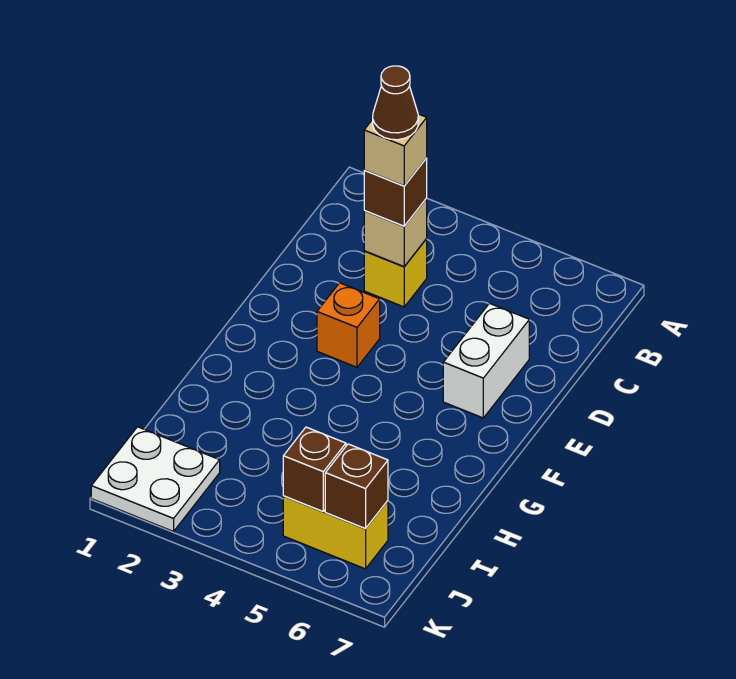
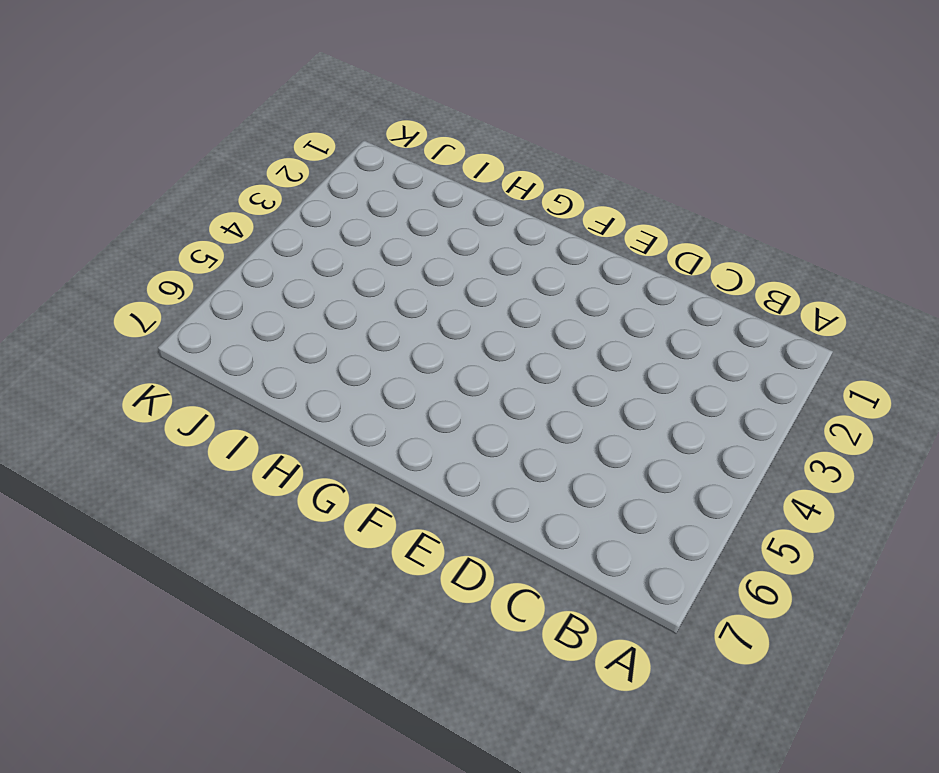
none -> yellow brick C3 level 1
none -> white brick D6:E6 level 1

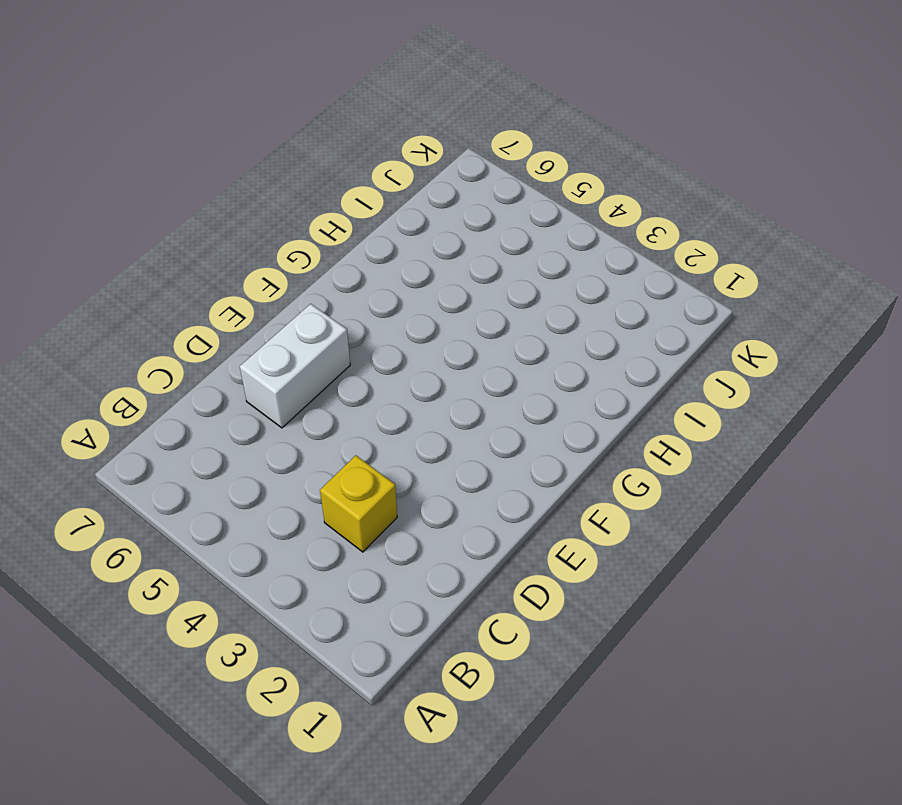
none -> orange brick E3 level 1
none -> white plate J1:K2 level 1

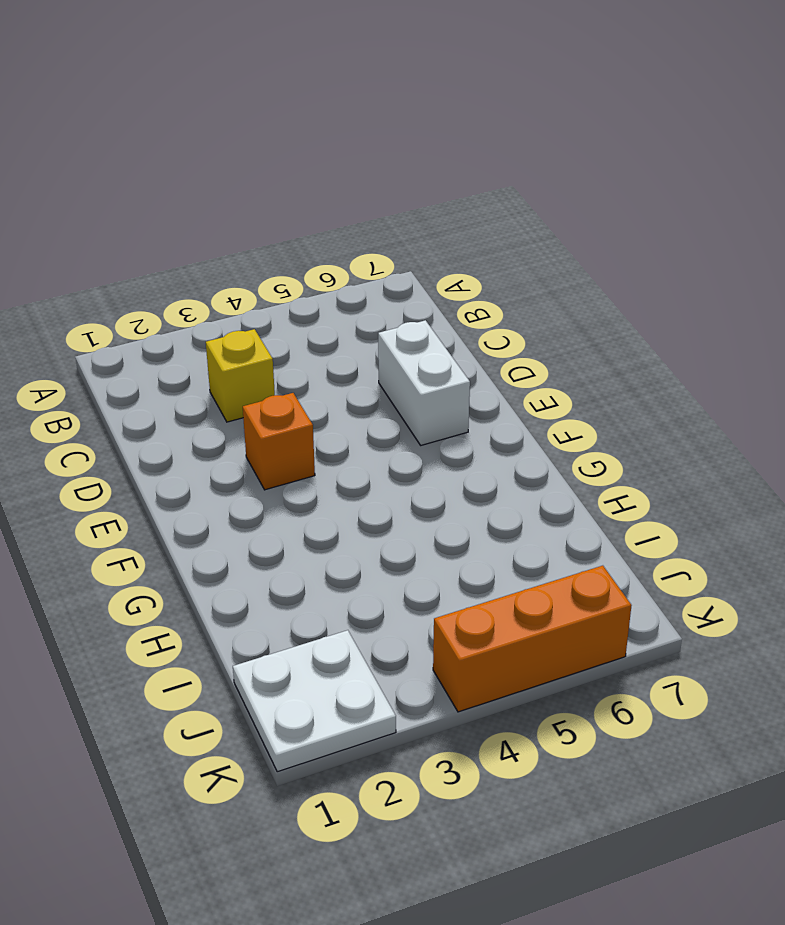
orange brick K4:K6 level 1 -> none
none -> yellow brick J5:J6 level 1
none -> tan brick C3 level 2

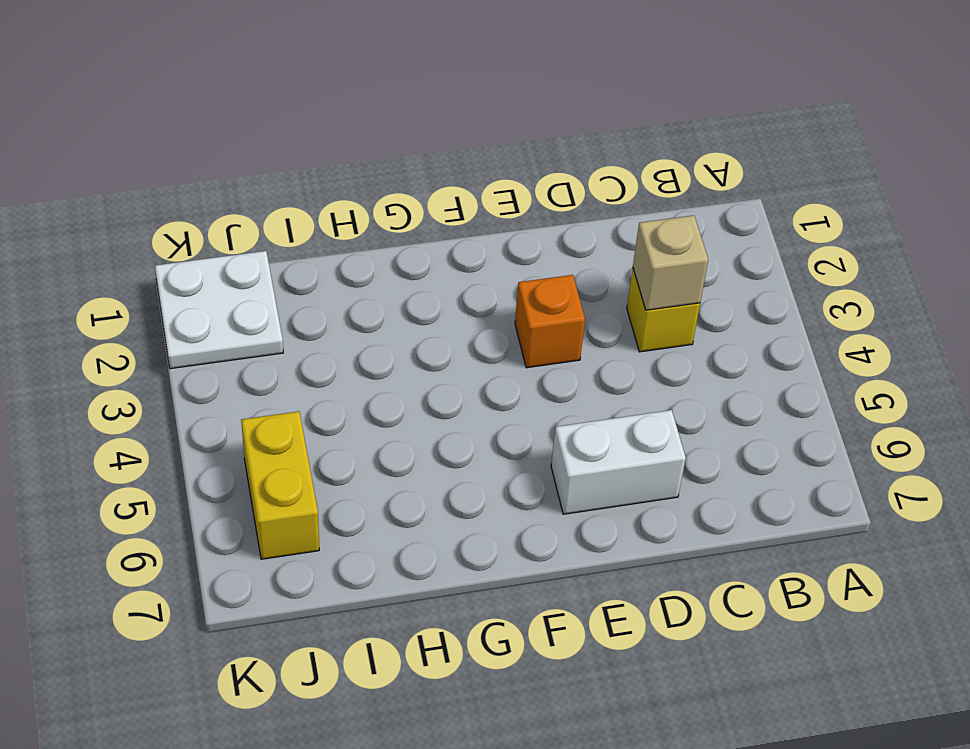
none -> brown brick J5 level 2
none -> brown brick J6 level 2

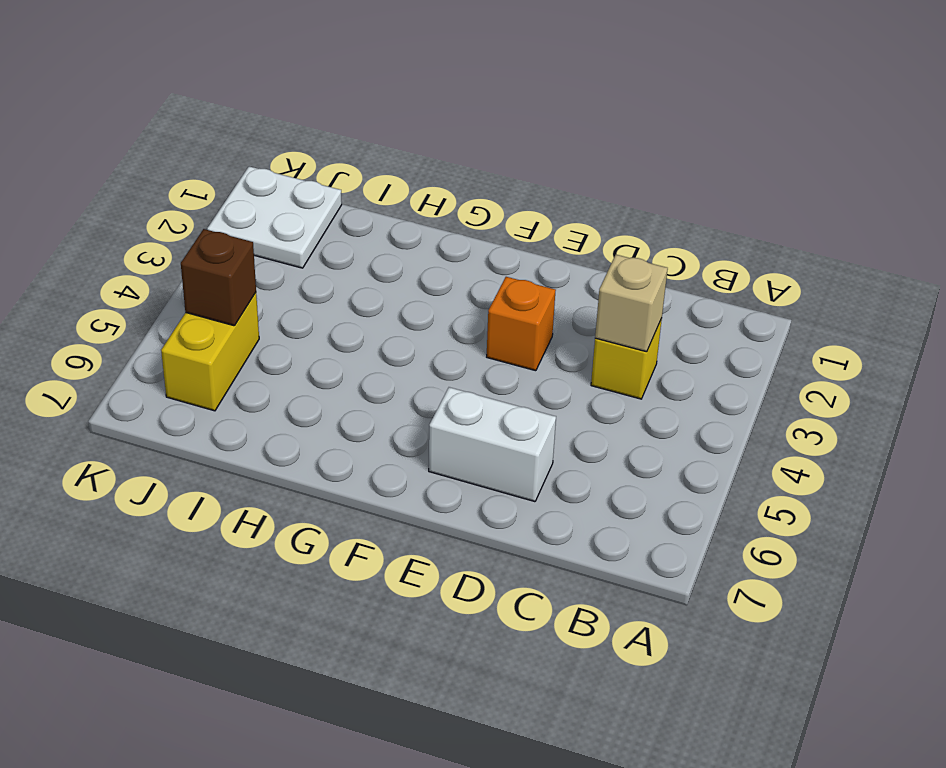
none -> brown brick J6 level 2
none -> brown brick C3 level 3

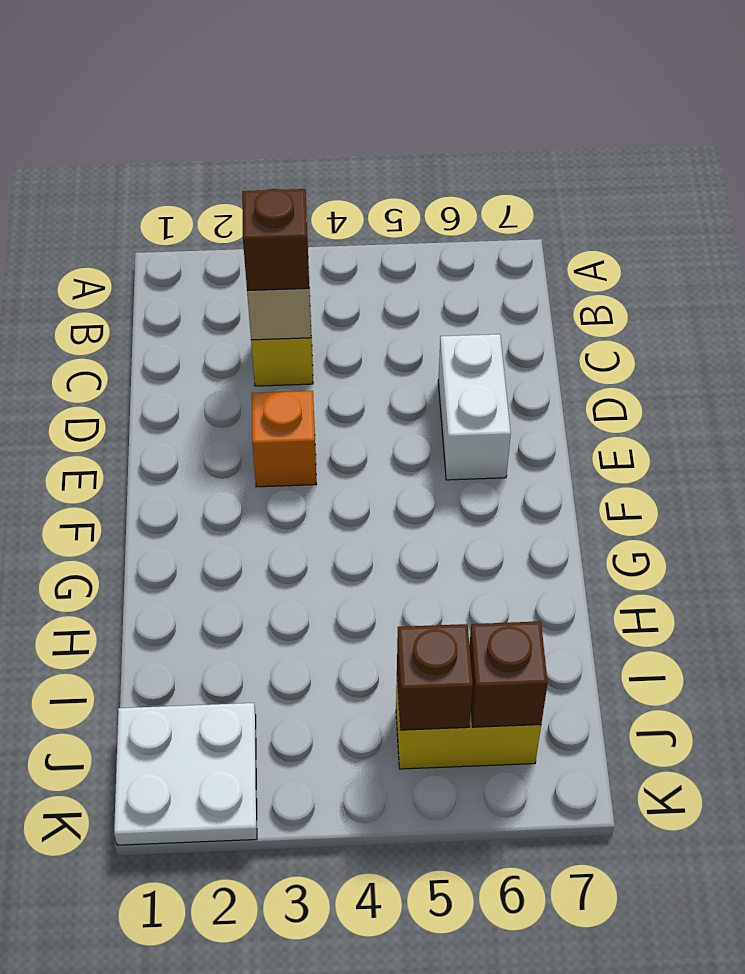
none -> tan brick C3 level 4
none -> brown cone C3 level 5

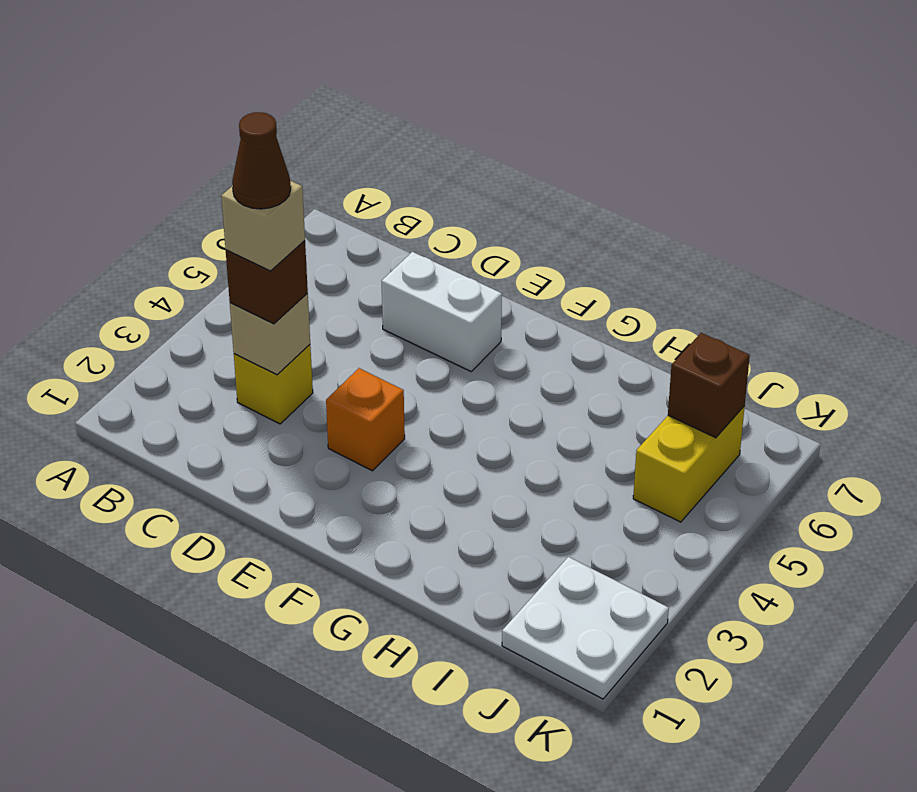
none -> brown brick J5 level 2

